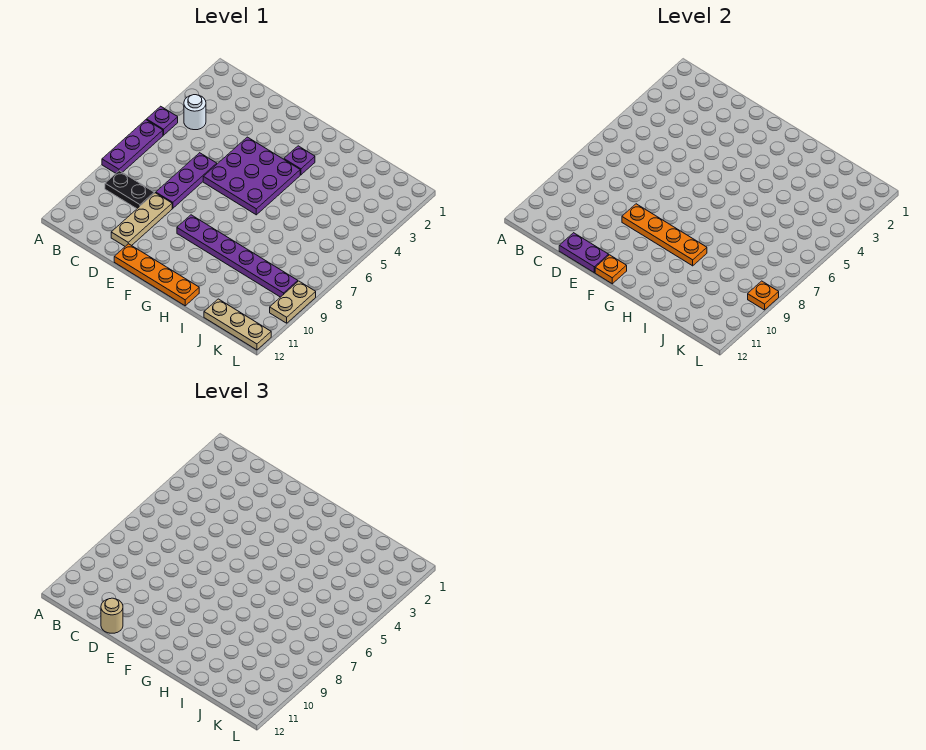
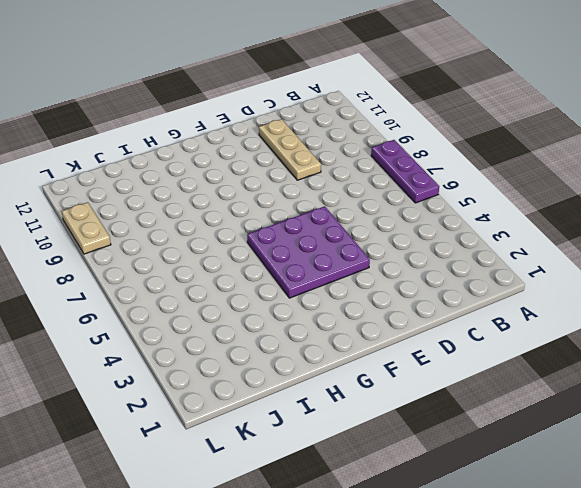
none -> purple plate A5 level 1
none -> white round brick B4 level 1
none -> black plate B9:C9 level 1

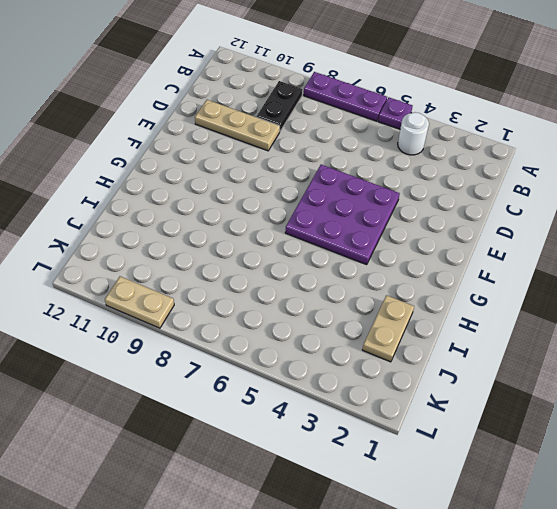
tan plate I2:J2 level 1 -> none
none -> purple plate D6:D8 level 1
none -> orange plate E12:H12 level 1
none -> purple plate F9:K9 level 1

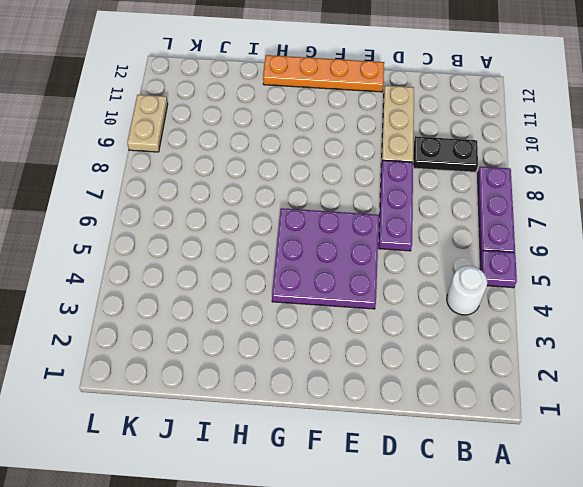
none -> purple plate F9:K9 level 1
none -> purple plate G3 level 1
none -> tan plate J12:L12 level 1

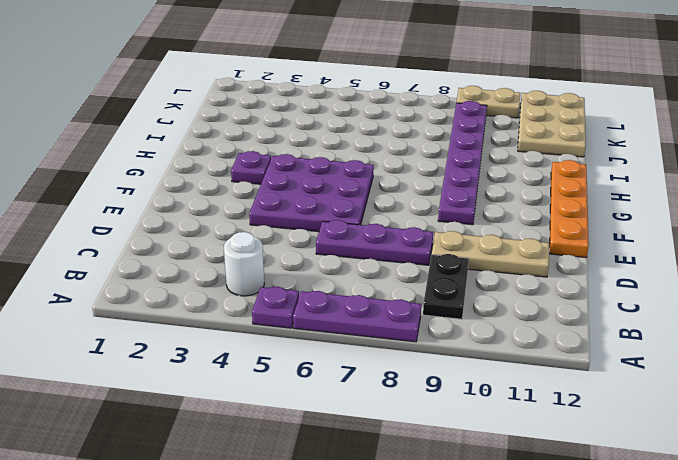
tan plate J11:L12 level 1 -> tan plate J12:L12 level 1
none -> purple plate D12:E12 level 2
none -> orange plate E9:H9 level 2
none -> orange plate F12 level 2

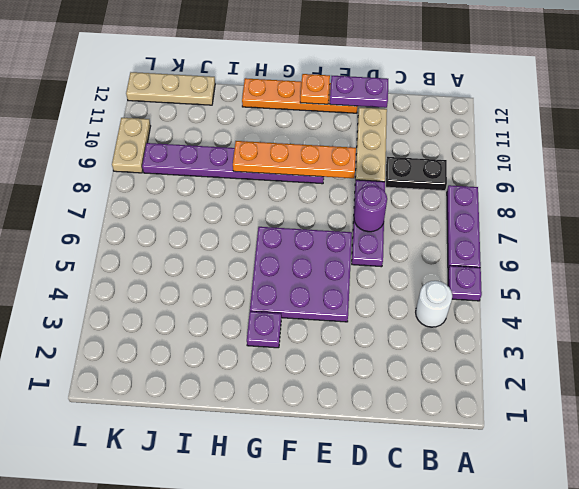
purple round brick D7 level 2 -> none
none -> orange plate L9 level 2
none -> tan round brick D12 level 3

